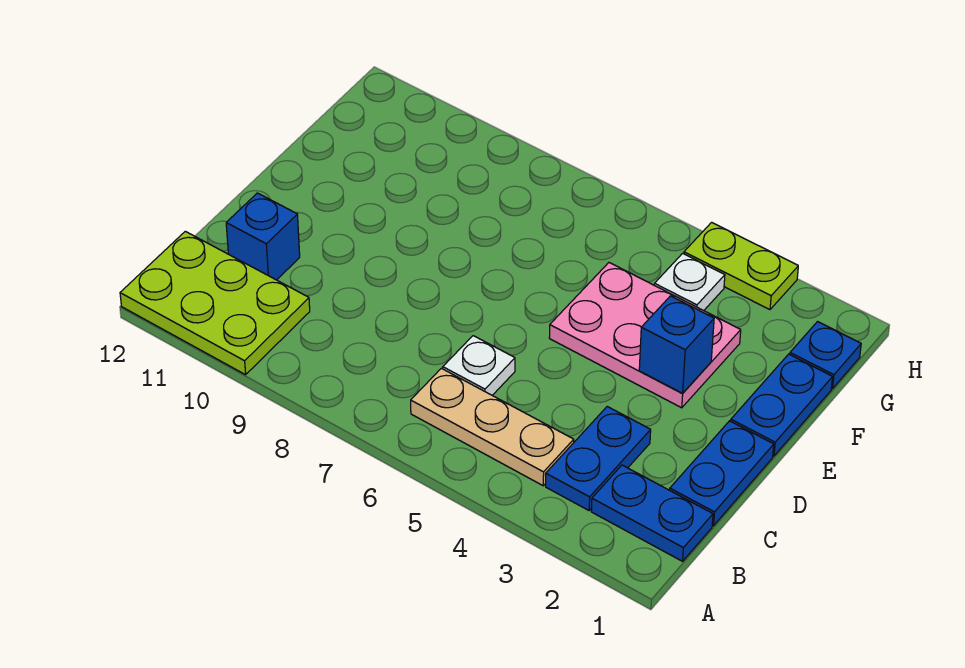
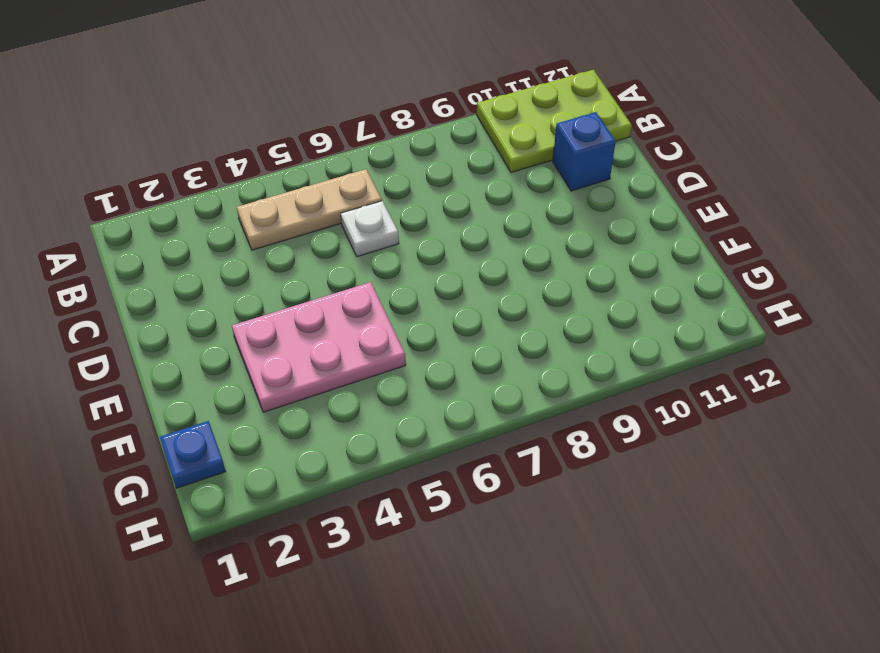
none -> blue plate B1:B2 level 1
none -> blue plate B3:C3 level 1
none -> blue plate C1:D1 level 1

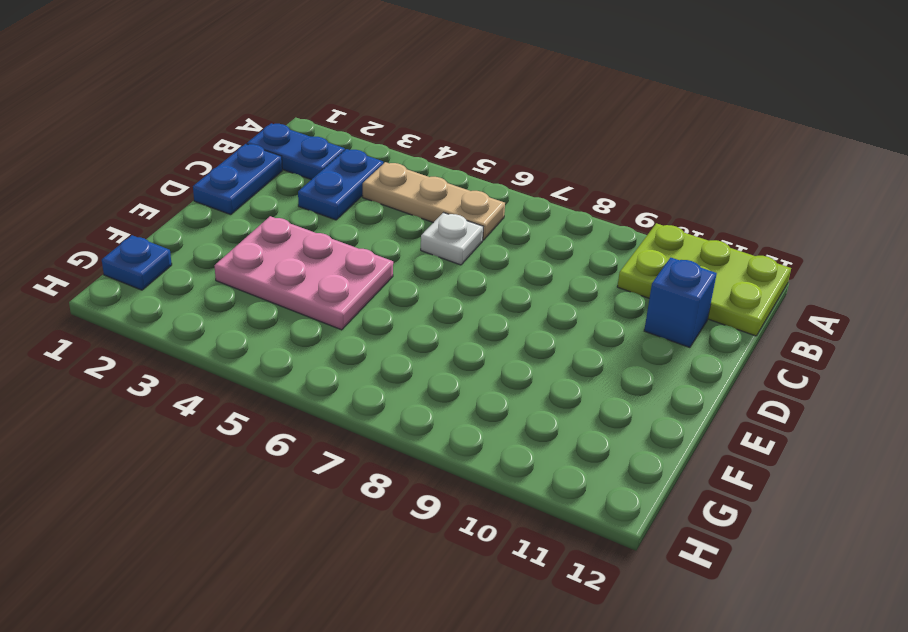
none -> blue plate E1:F1 level 1
none -> white plate G4 level 1
none -> lime plate H3:H4 level 1

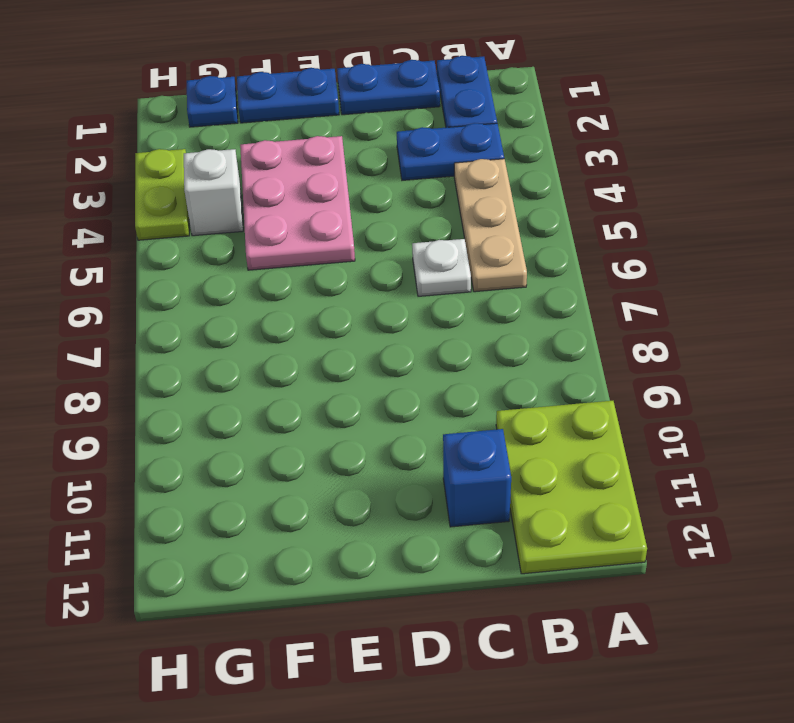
white brick G4 level 1 -> white plate G4 level 1
none -> blue brick E3 level 2

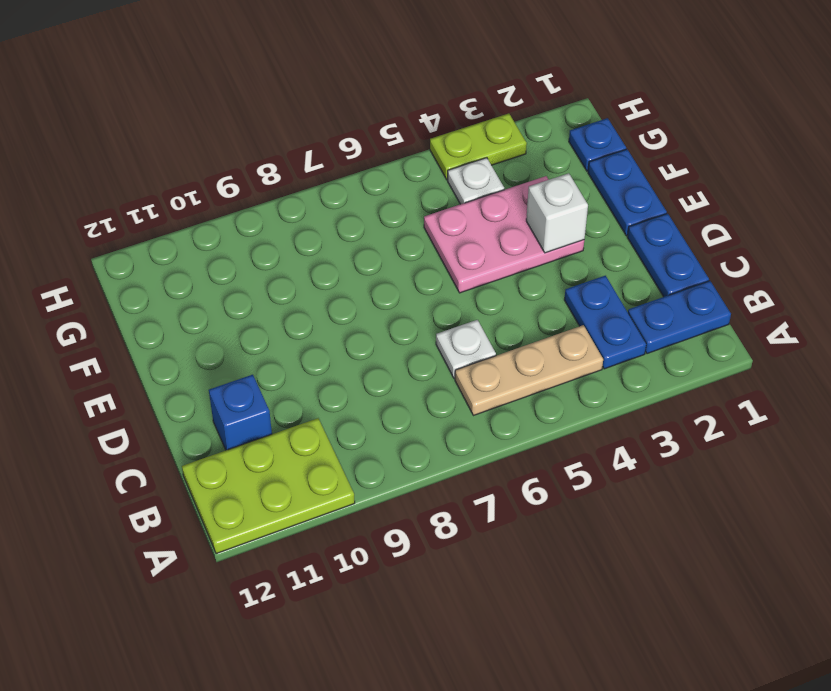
white brick E3 level 2 -> blue brick E3 level 2

